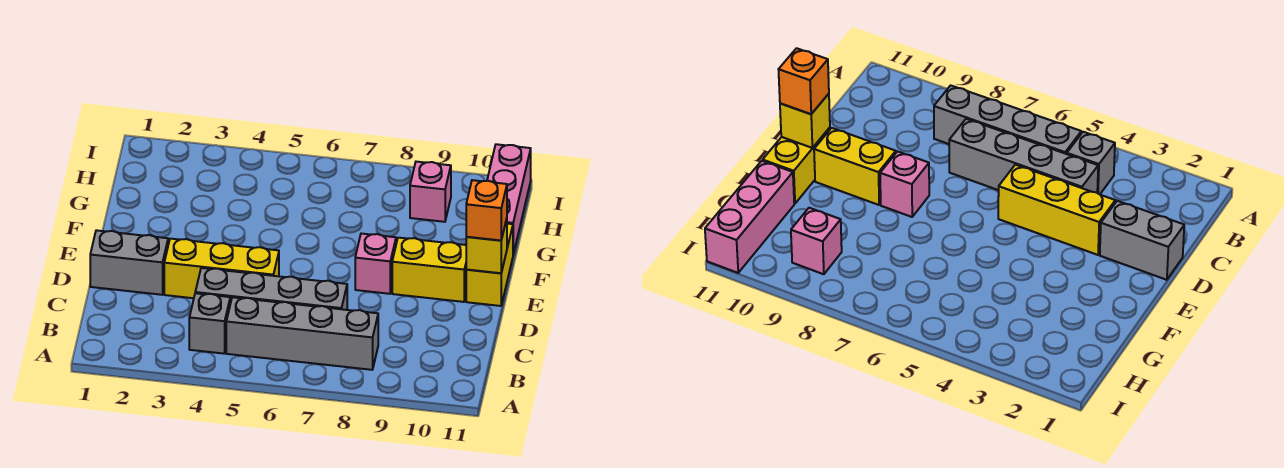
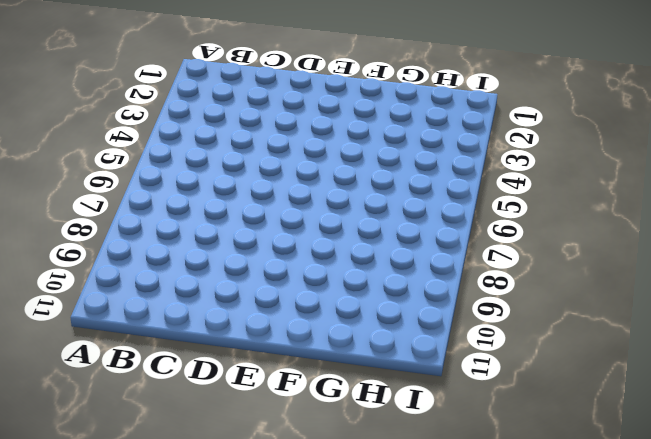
none -> grey brick B4 level 1
none -> grey brick B5:B8 level 1
none -> grey brick C4:C7 level 1

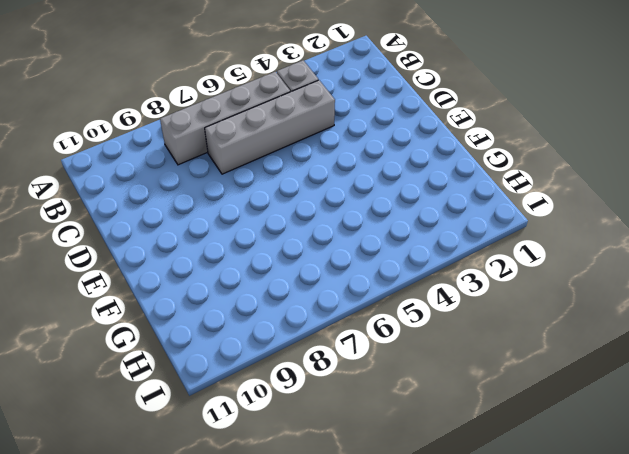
none -> grey brick D1:D2 level 1
none -> yellow brick D3:D5 level 1
none -> pink brick E8 level 1

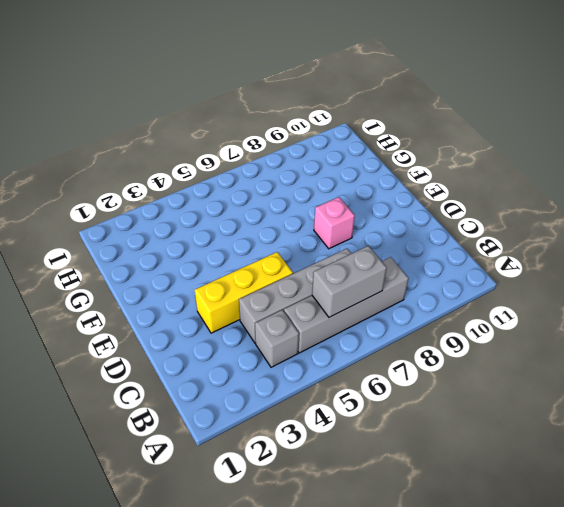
grey brick B6:B7 level 2 -> grey brick D1:D2 level 1
none -> yellow brick E9:E10 level 1
none -> yellow brick E11:F11 level 1
none -> pink brick G11:I11 level 1

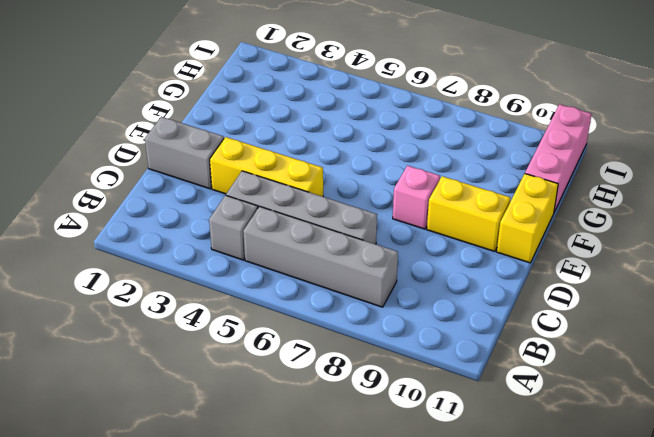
none -> pink brick H9 level 1
none -> yellow brick E11 level 2
none -> orange brick E11 level 3

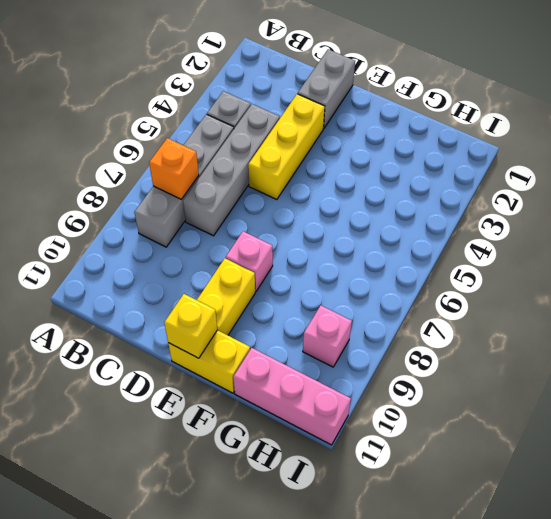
orange brick B7 level 2 -> orange brick E11 level 3

